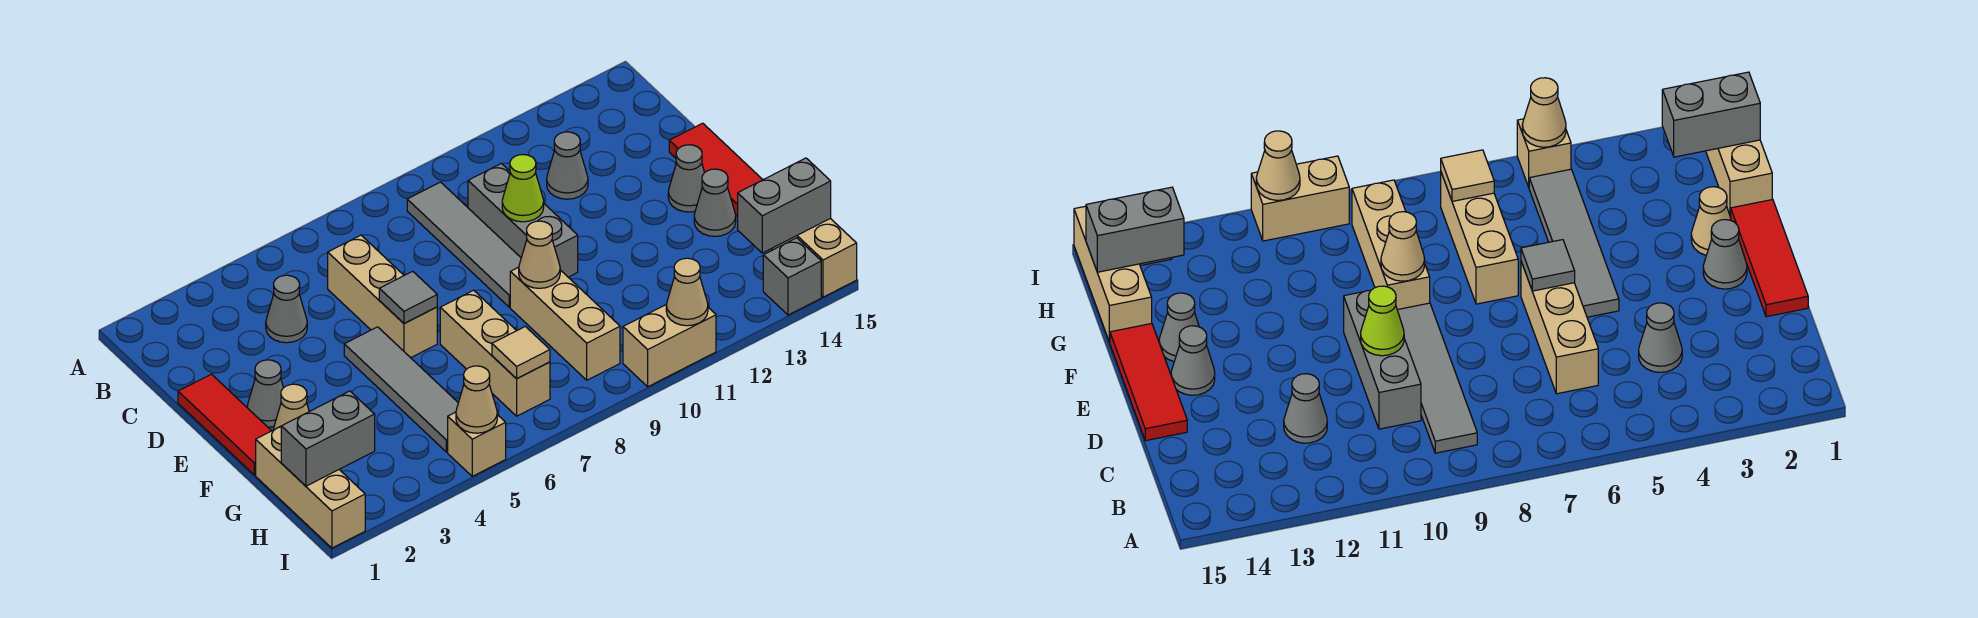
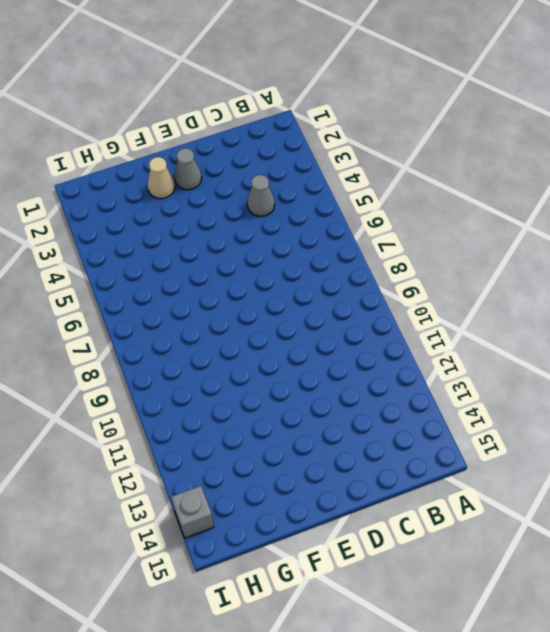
none -> grey tile B9:E9 level 1
none -> tan brick C6:E6 level 1
none -> grey brick C10:E10 level 1

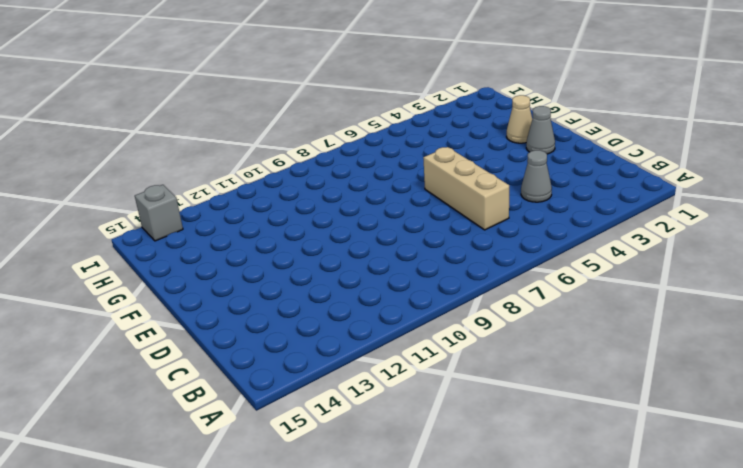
none -> grey tile B9:E9 level 1
none -> grey brick C10:E10 level 1
none -> grey cone C12 level 1

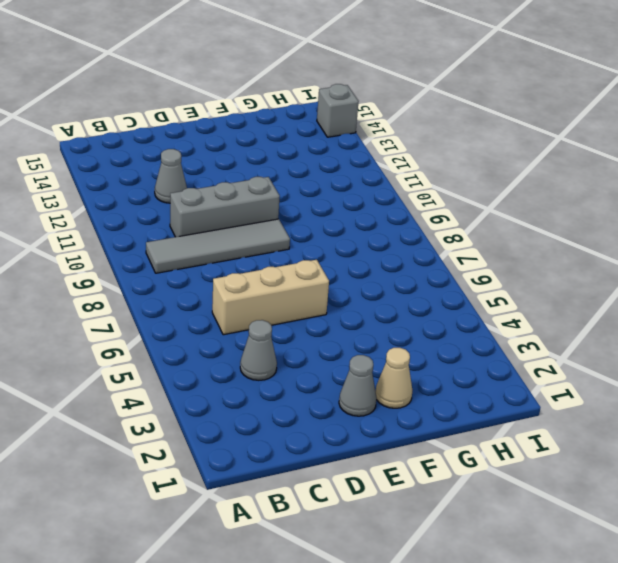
none -> red tile D1:F1 level 1
none -> red tile D15:F15 level 1
none -> grey tile E5:H5 level 1

